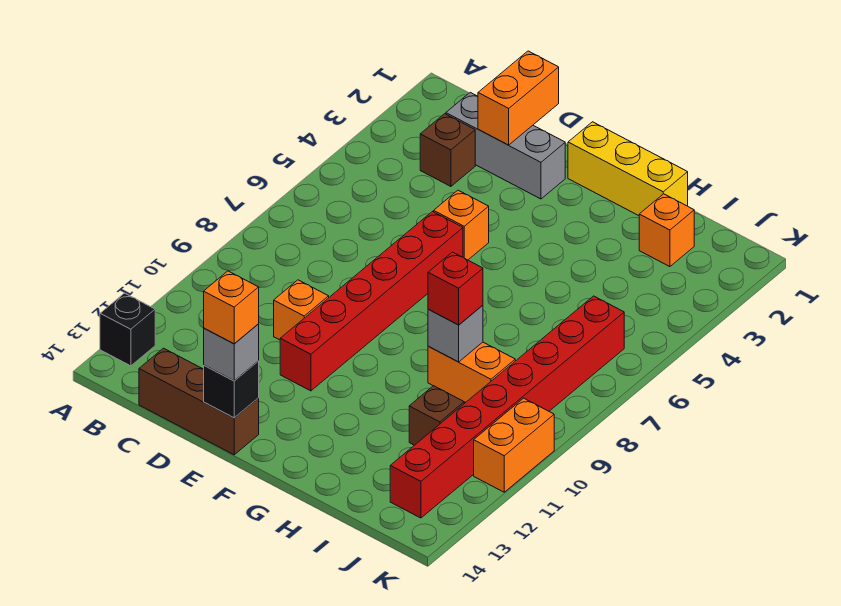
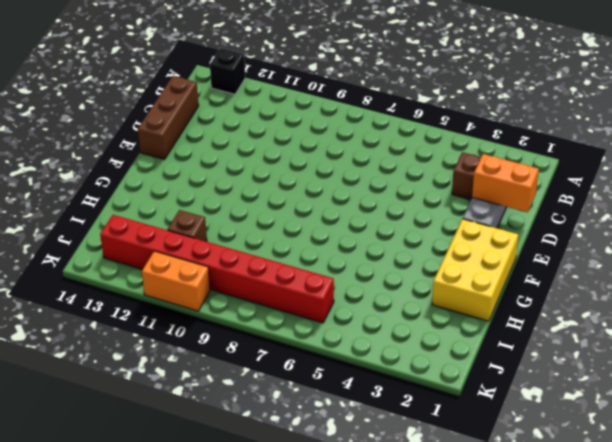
yellow brick F1:H2 level 1 -> yellow brick F1:H1 level 1
none -> orange brick D10 level 1
none -> orange brick E5 level 1
none -> red brick E6:E11 level 1

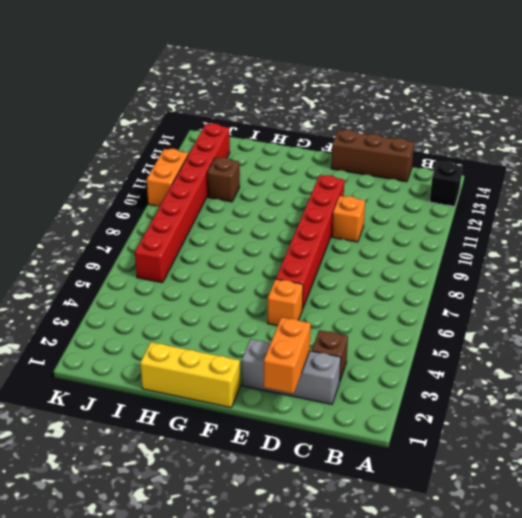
none -> orange brick H9:I9 level 1
none -> orange brick I2 level 1
none -> black brick E14 level 2

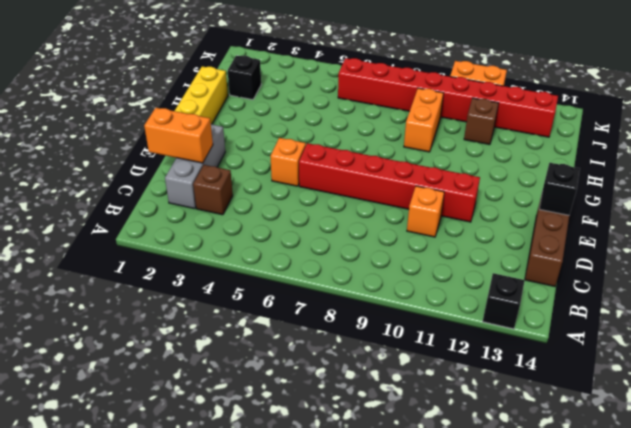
black brick I2 level 1 -> orange brick I2 level 1
none -> grey brick H9 level 2
none -> grey brick E14 level 3
none -> red brick H9 level 3

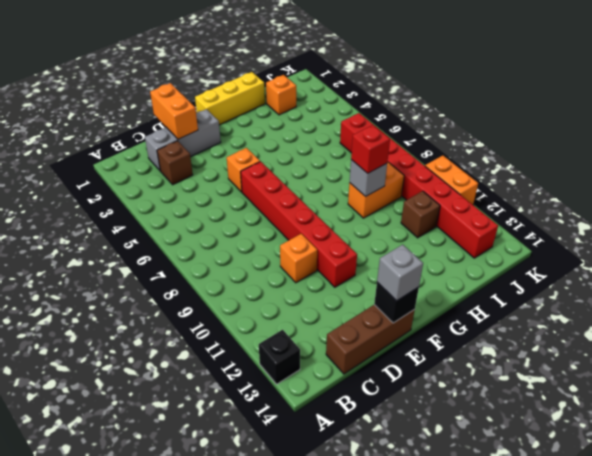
none -> orange brick E14 level 4

